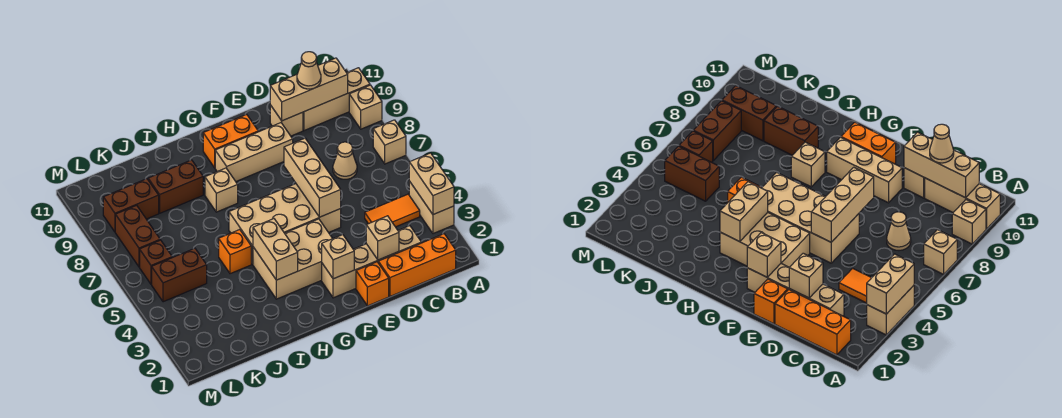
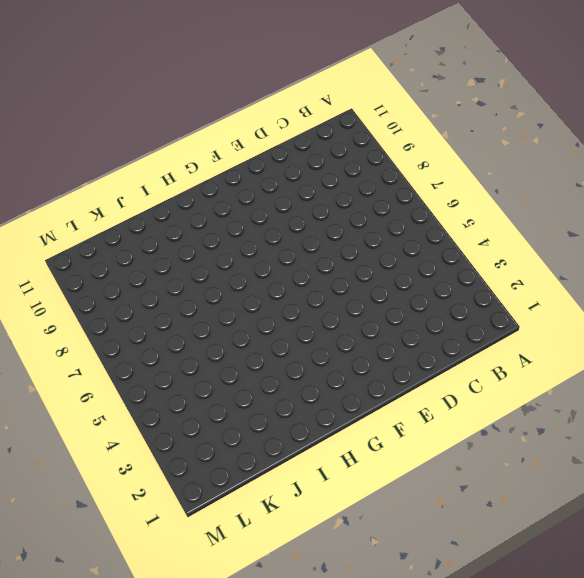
none -> tan brick A3:A4 level 1
none -> tan brick A7 level 1
none -> tan brick A9 level 1

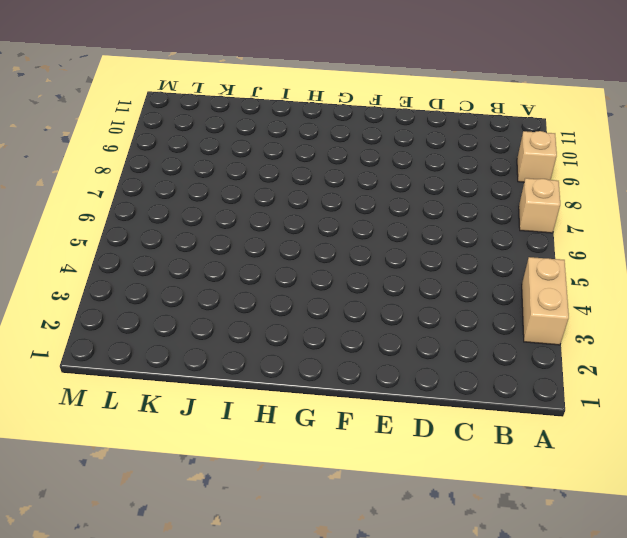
none -> tan brick A10:C10 level 1
none -> orange brick B1:D1 level 1
none -> orange tile B4:C4 level 1

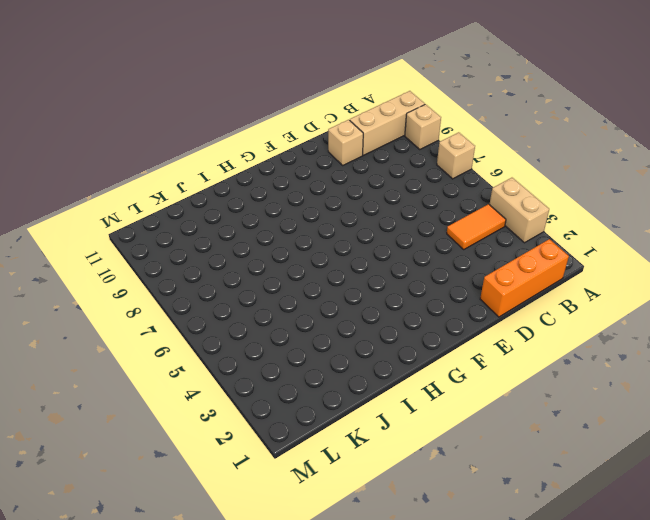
none -> tan brick C2:F2 level 1
none -> tan cone C7 level 1
none -> orange brick E1 level 1

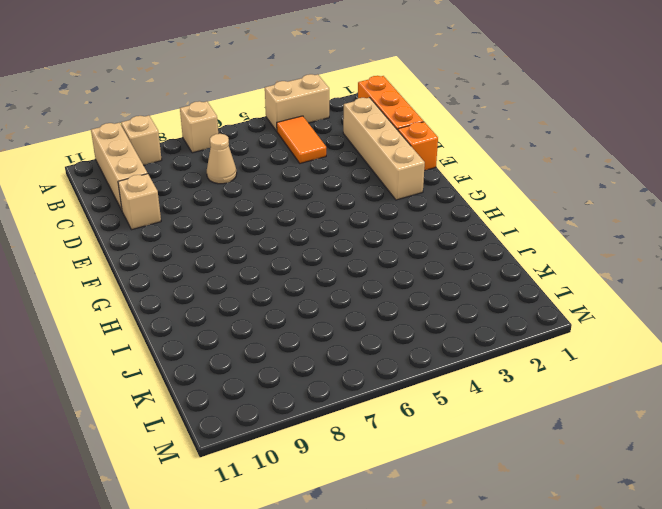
none -> tan brick E5:H6 level 1
none -> tan brick E9:G9 level 1
none -> tan brick F3:H4 level 1

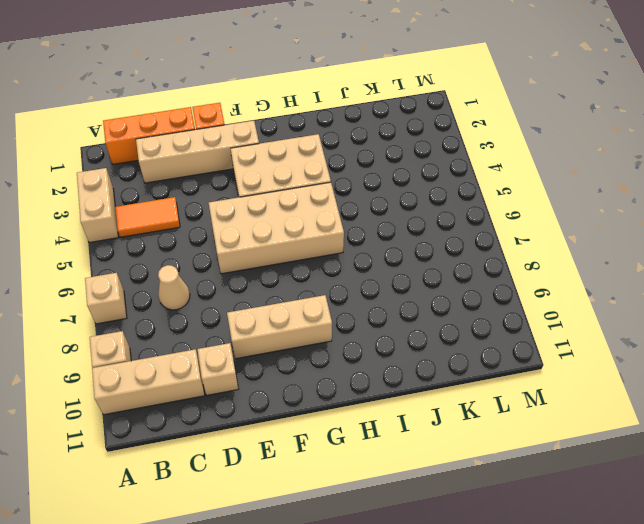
none -> orange brick F10:G10 level 1
none -> tan brick H8 level 1
none -> orange brick I5 level 1

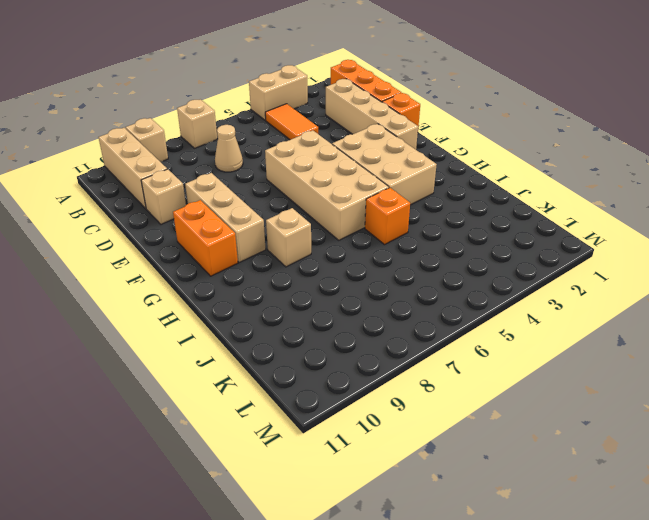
none -> brown brick I9:J9 level 1
none -> brown brick K5:L5 level 1
none -> brown brick K9:L9 level 1

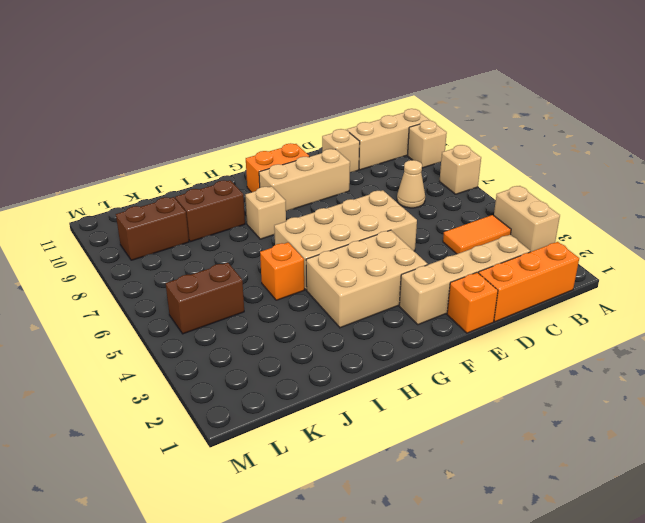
none -> brown brick L6 level 1
none -> brown brick L7:L8 level 1
none -> tan brick A3:A4 level 2

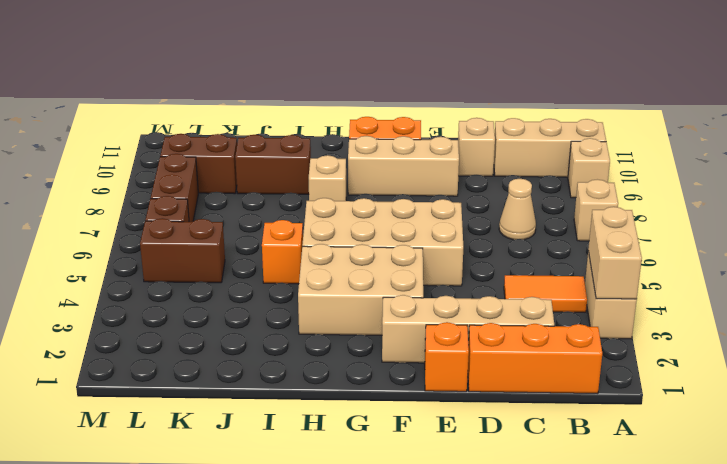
none -> tan brick B10:D10 level 2
none -> tan brick D2 level 2
none -> tan brick E5:E7 level 2

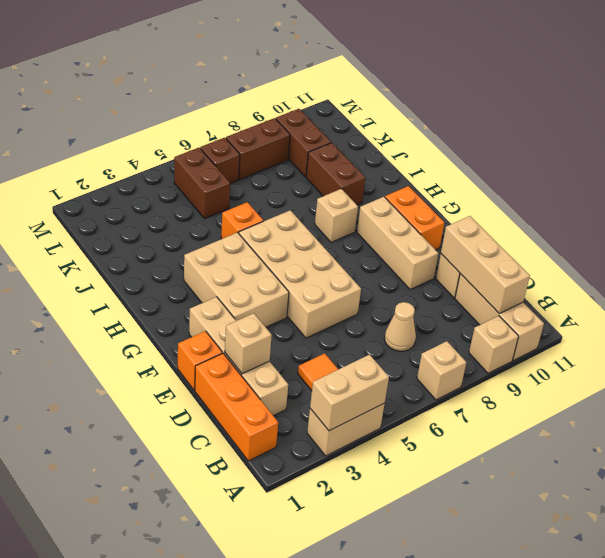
none -> tan brick E5:E7 level 2
none -> tan brick F2 level 2
none -> tan brick H3:H4 level 2

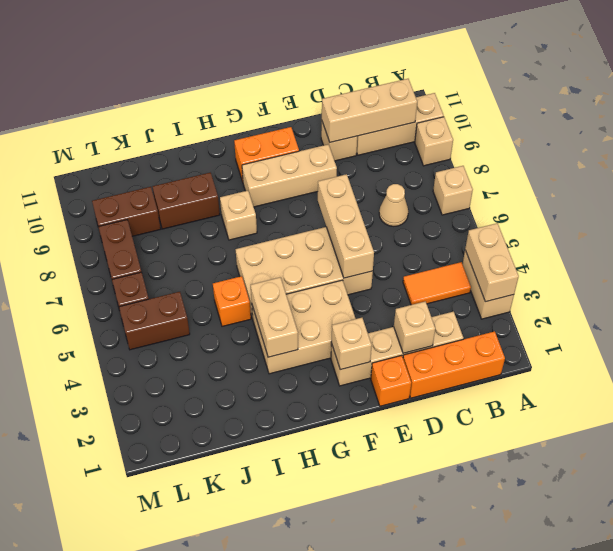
none -> tan cone C10 level 3

